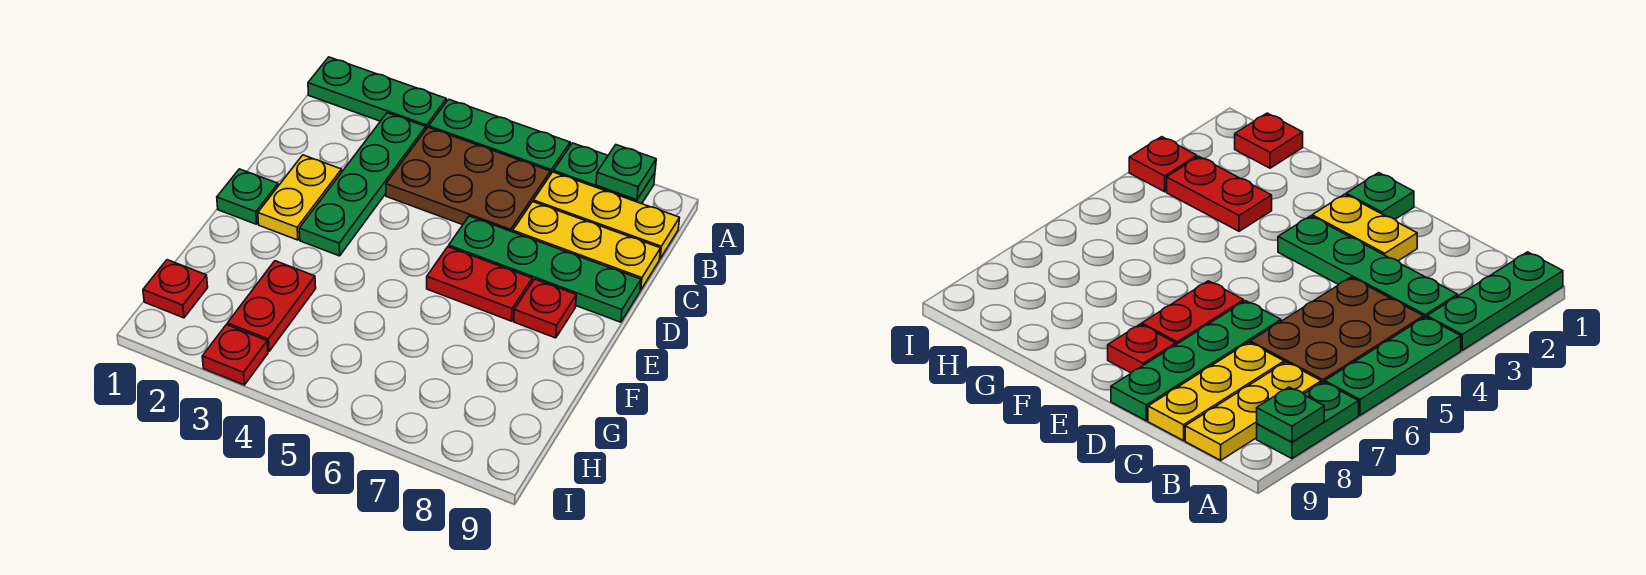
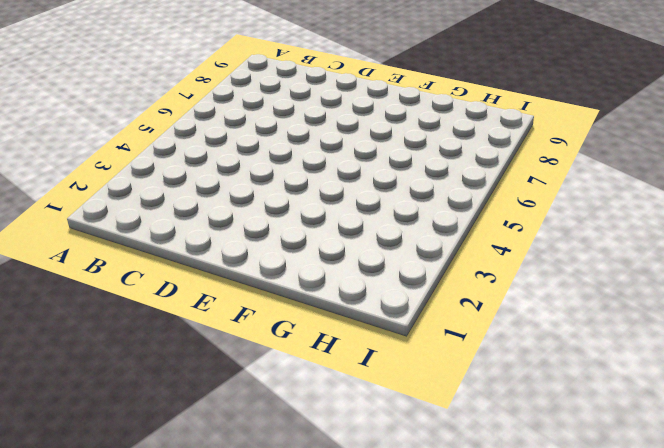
none -> green plate A1:A3 level 1
none -> green plate A4:A6 level 1
none -> green plate A7:A8 level 1

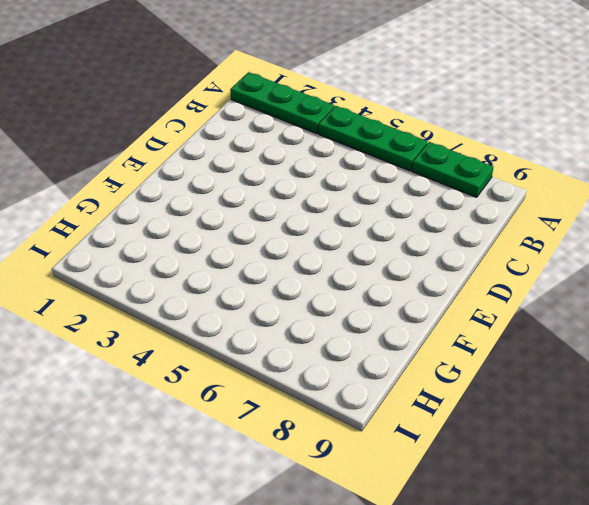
none -> green plate B3:E3 level 1
none -> brown plate B4:C6 level 1
none -> yellow plate B7:B9 level 1

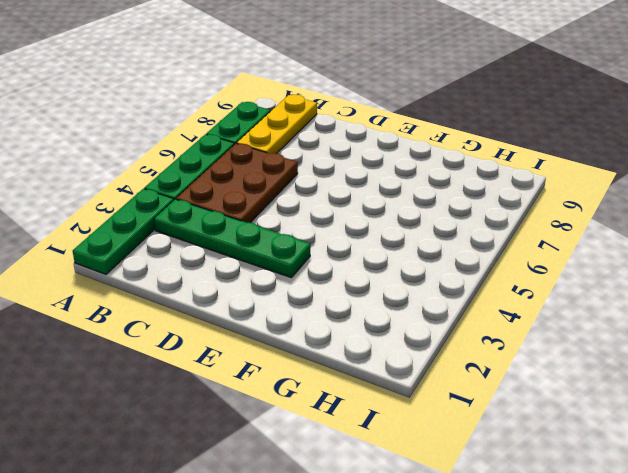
none -> yellow plate C7:C9 level 1
none -> yellow plate D2:E2 level 1
none -> green plate D6:D9 level 1

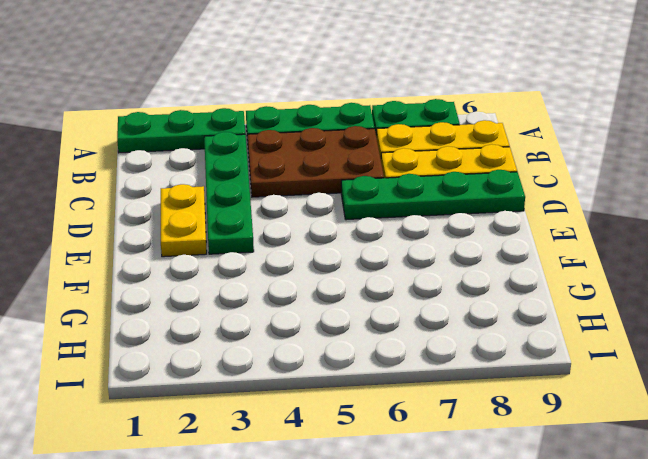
none -> green plate E1 level 1
none -> red plate E6:E7 level 1
none -> red plate E8 level 1

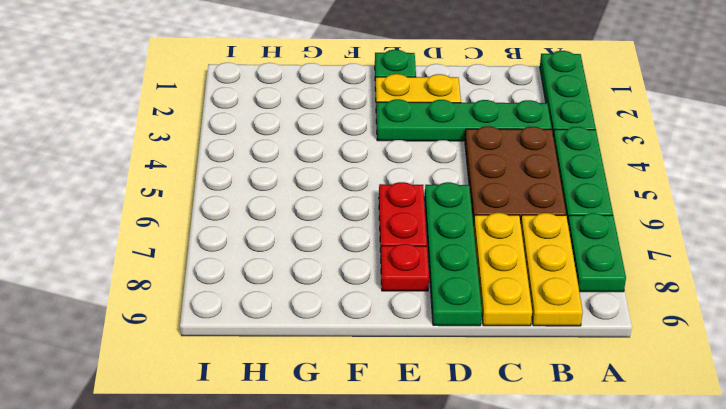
none -> red plate G3:H3 level 1
none -> red plate H1 level 1
none -> red plate I3 level 1

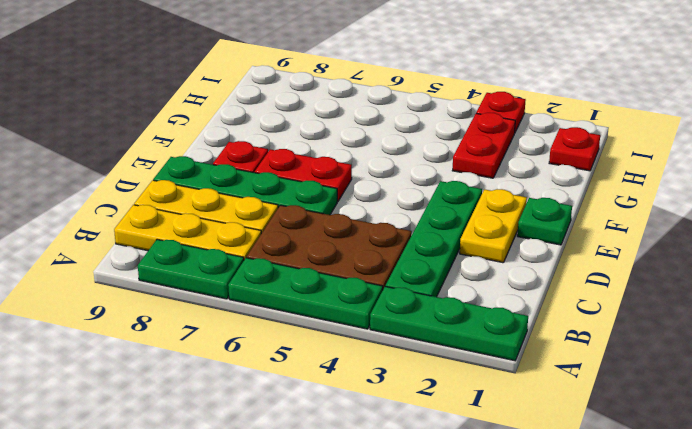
none -> green plate A8 level 2

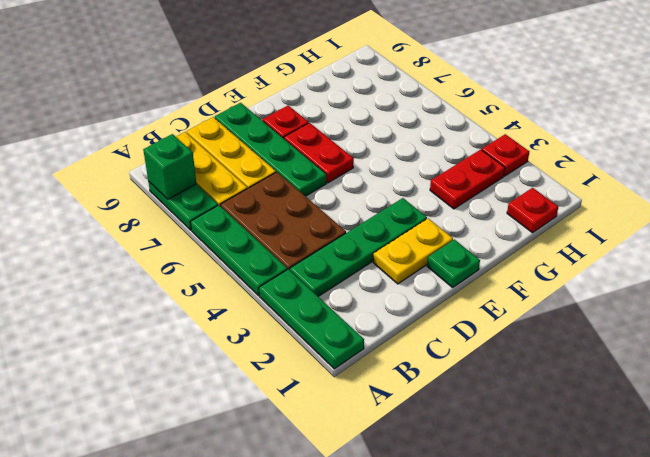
green brick A8 level 2 -> green plate A8 level 2

